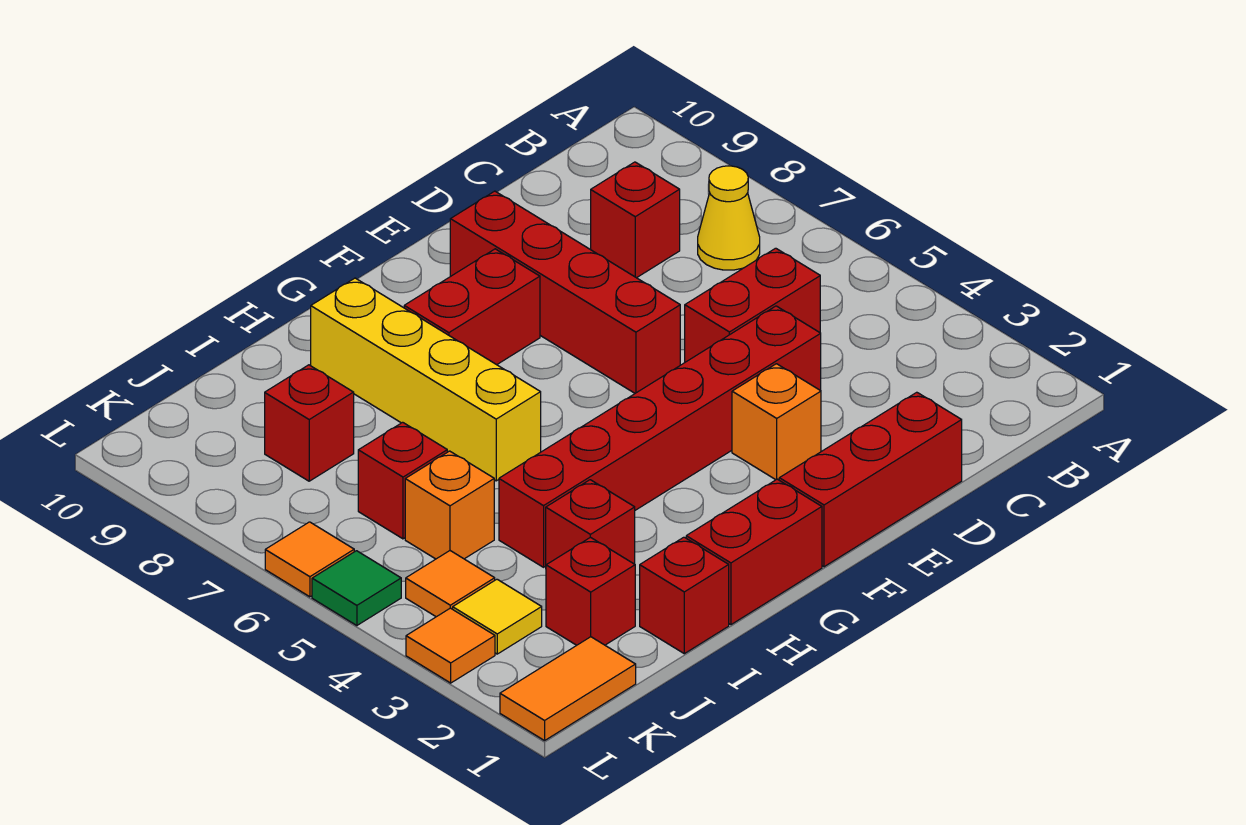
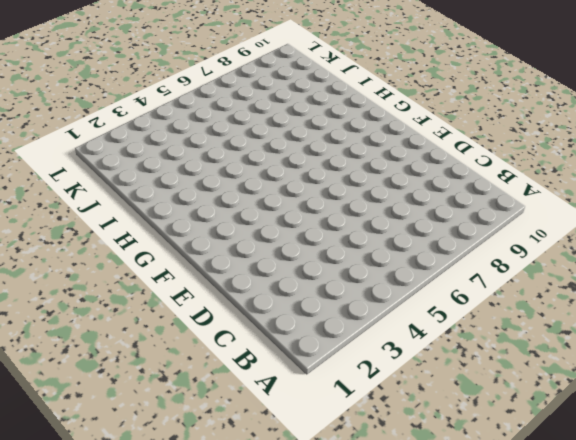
none -> yellow cone B7 level 1
none -> red brick C5:D5 level 1
none -> red brick C8 level 1

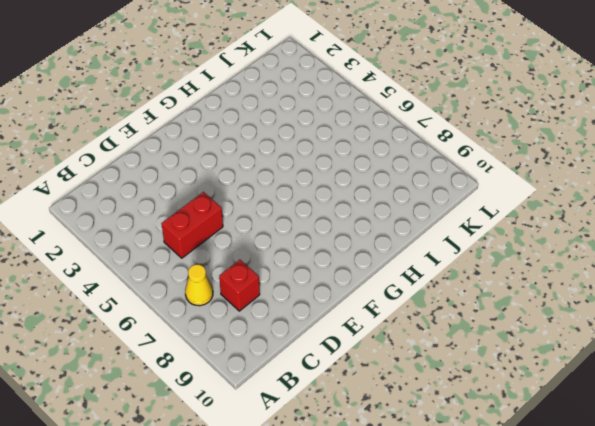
none -> red brick D1:F1 level 1
none -> red brick D4:I4 level 1
none -> orange brick E3 level 1

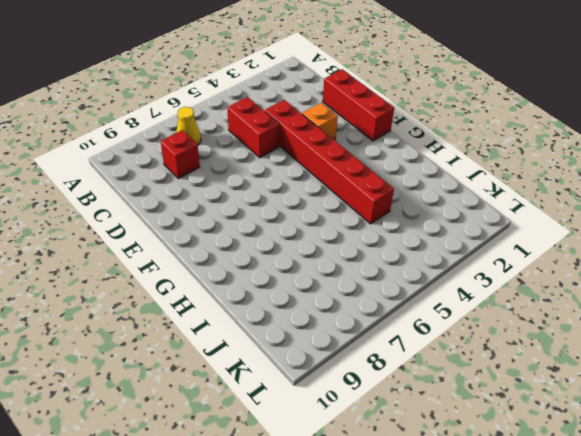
none -> red brick E6:E9 level 1
none -> red brick F8:G8 level 1
none -> red brick G1:H1 level 1

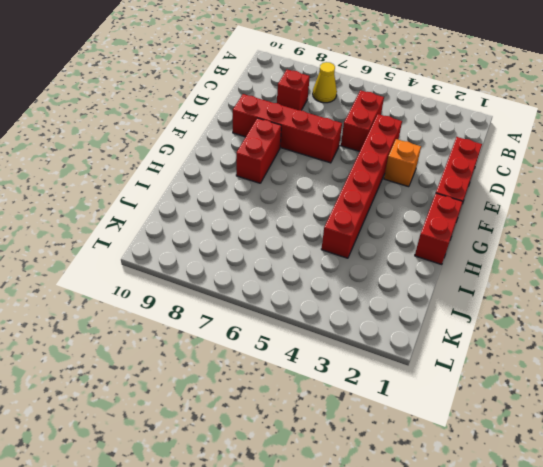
none -> yellow brick H6:H9 level 1
none -> red brick I1 level 1
none -> red brick I3 level 1

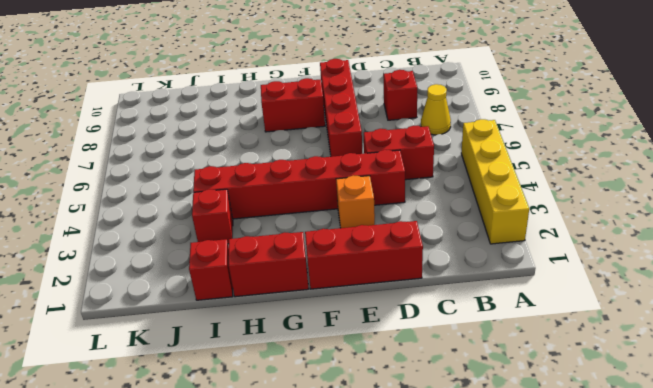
yellow brick A2:A5 level 1 -> yellow brick H6:H9 level 1
none -> red brick J2 level 1
none -> orange brick J5 level 1
none -> red brick J6 level 1

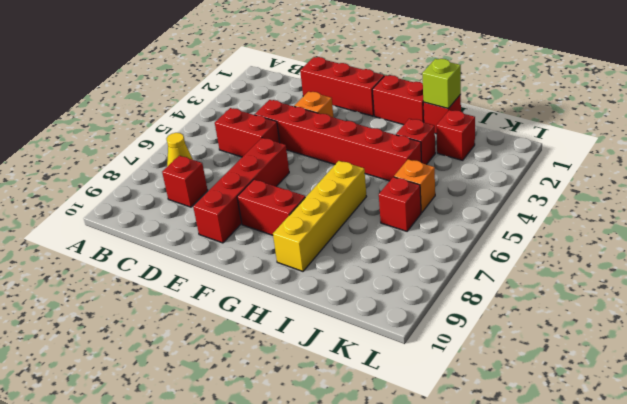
lime brick I1 level 2 -> none
none -> red brick J8 level 1
none -> orange tile K1:L1 level 1
none -> yellow tile K3 level 1

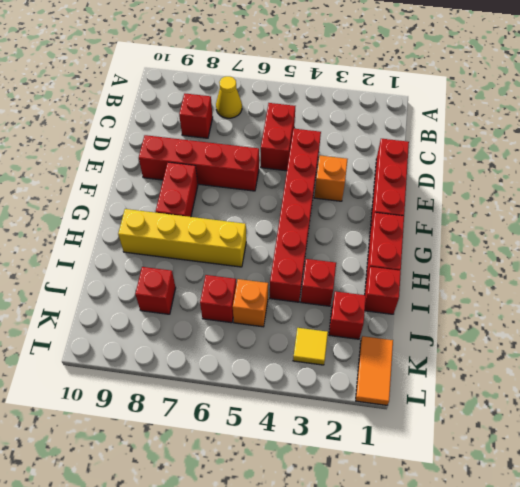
none -> orange tile K4 level 1
none -> orange tile L3 level 1
none -> green tile L5 level 1

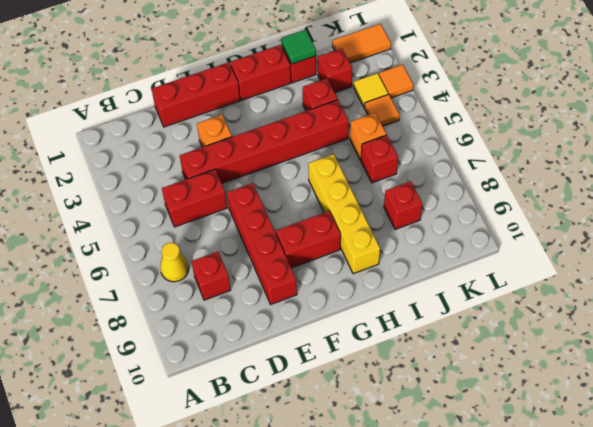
green tile I1 level 2 -> green tile L5 level 1
none -> orange tile L6 level 1

